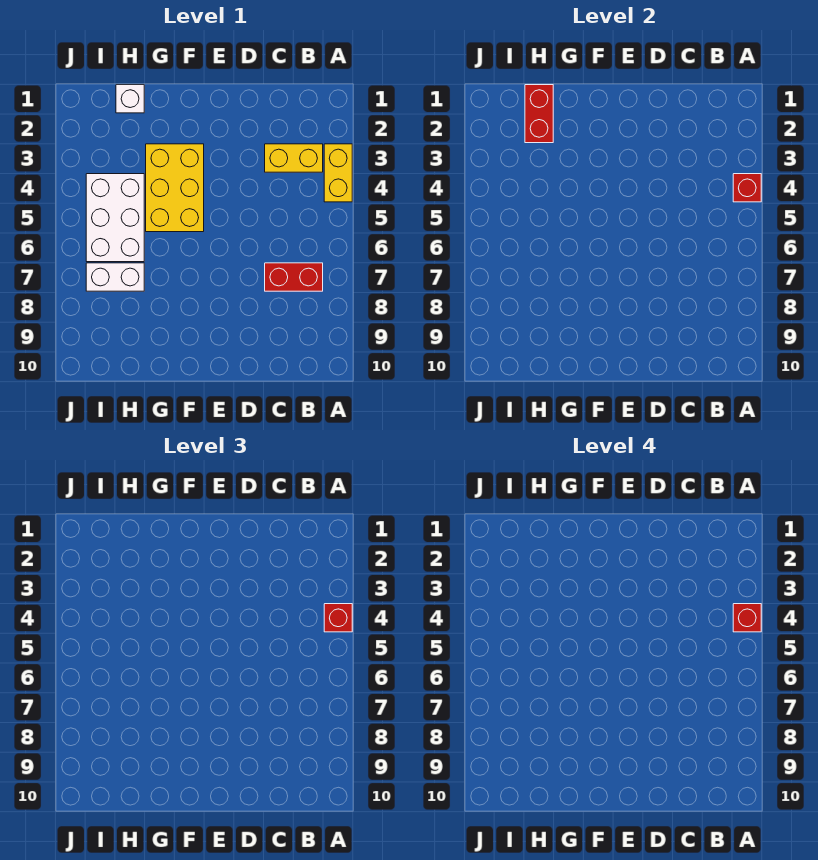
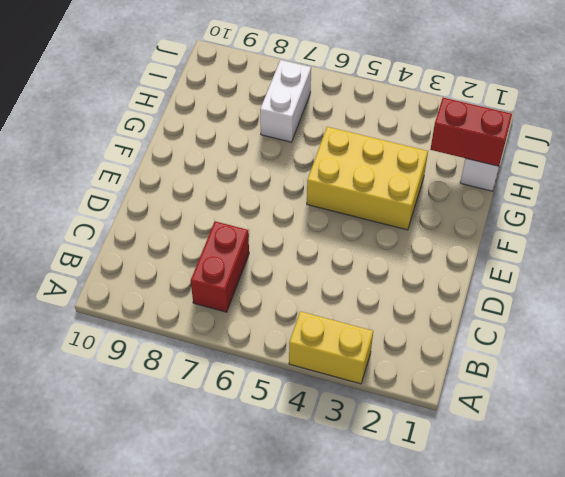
none -> yellow brick B3:C3 level 1
none -> white brick H4:I6 level 1

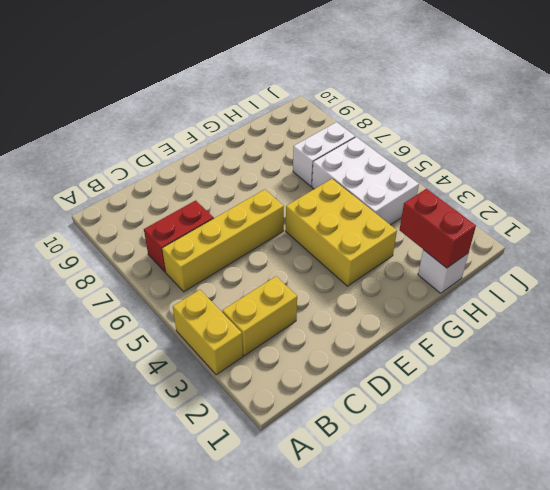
yellow brick B6:E6 level 1 -> none
none -> red brick A4 level 2
none -> red brick A4 level 3

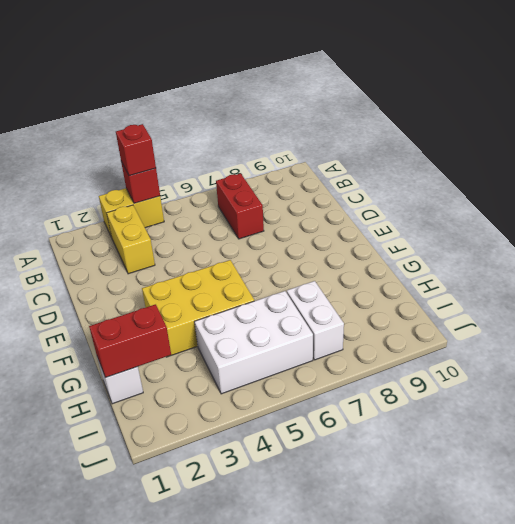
none -> red brick A4 level 4

